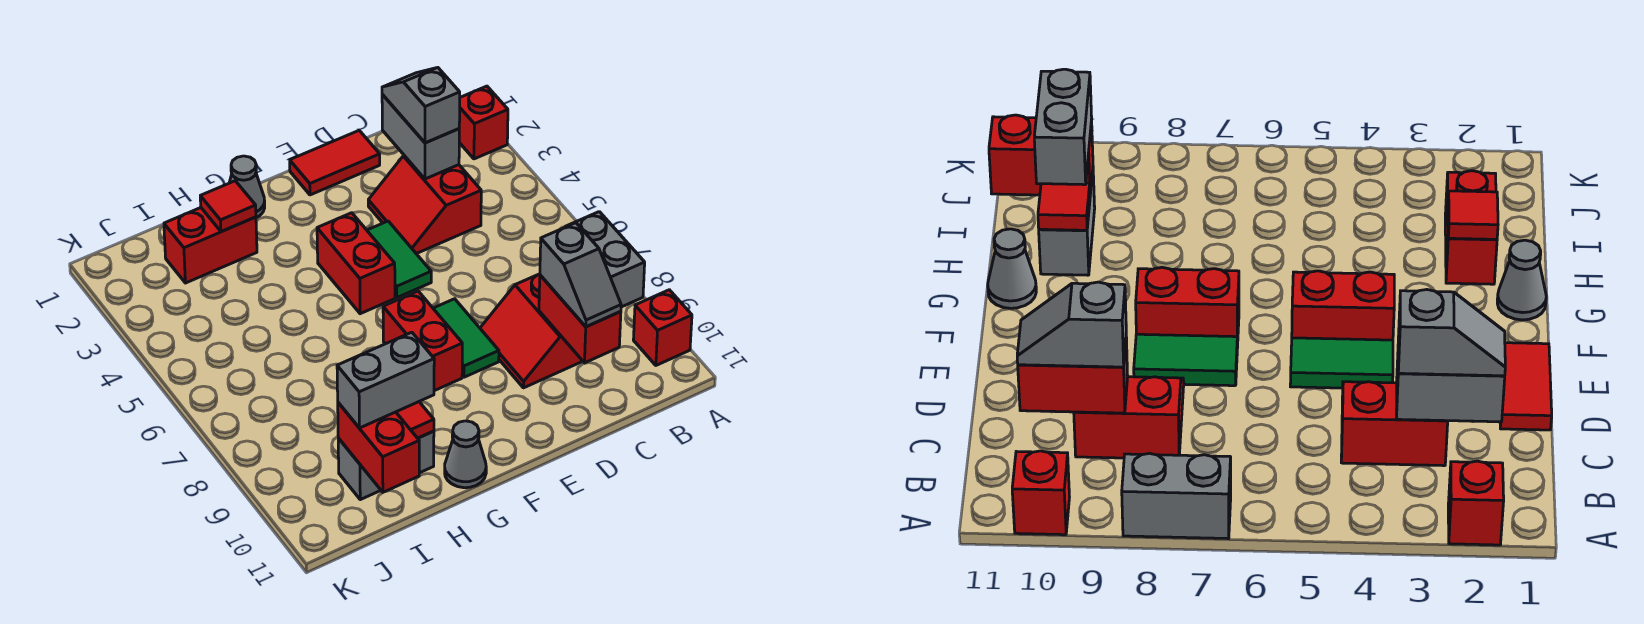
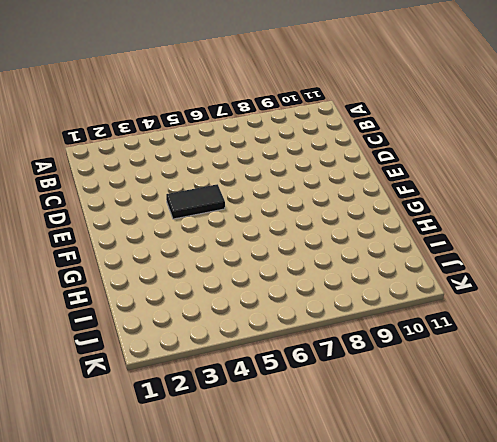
black tile E4:E5 level 1 -> green tile E4:E5 level 1
none -> red brick A2 level 1
none -> grey brick A7:A8 level 1
none -> red brick A10 level 1

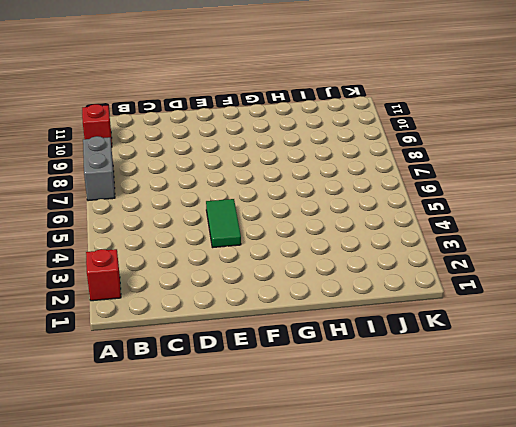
none -> red slope C3:D4 level 1 top C
none -> red slope C8:D9 level 1 top C
none -> red tile D1:E1 level 1

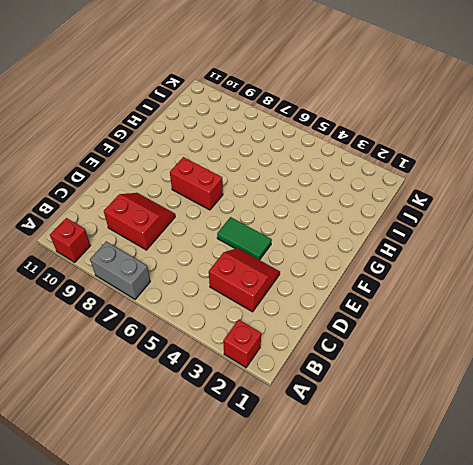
none -> red tile D1:E1 level 1
none -> green tile E7:E8 level 1
none -> red brick F4:F5 level 1

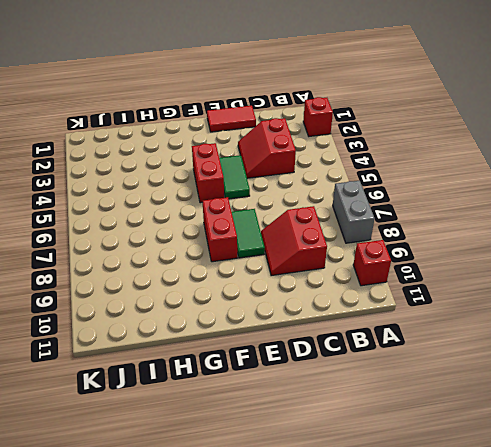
none -> grey cone G1 level 1
none -> grey cone G11 level 1
none -> red brick H2:I2 level 1

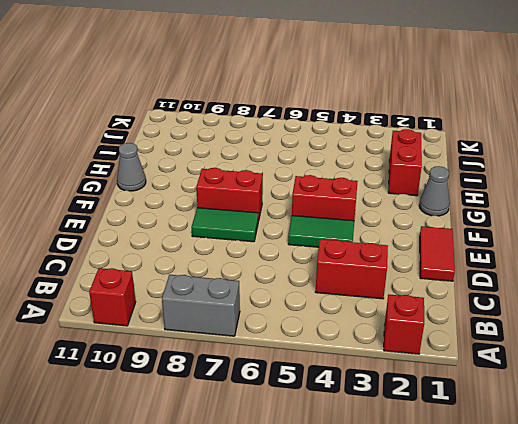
none -> red slope C8:D9 level 1 top C
none -> grey brick H10:I10 level 1
none -> grey brick C2:C3 level 2

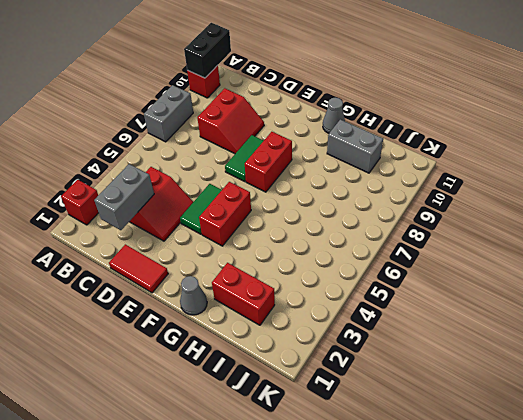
black brick A10:A11 level 2 -> none
none -> red brick C9:C10 level 2
none -> red tile H2 level 2
none -> red tile H10 level 2

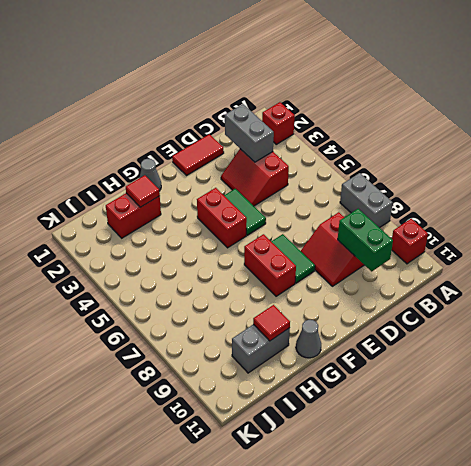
green brick C9:C10 level 2 -> red brick C9:C10 level 2
none -> red brick I10:I11 level 2
none -> grey slope C2:C3 level 3 top 3
none -> grey slope C9:C10 level 3 top 9

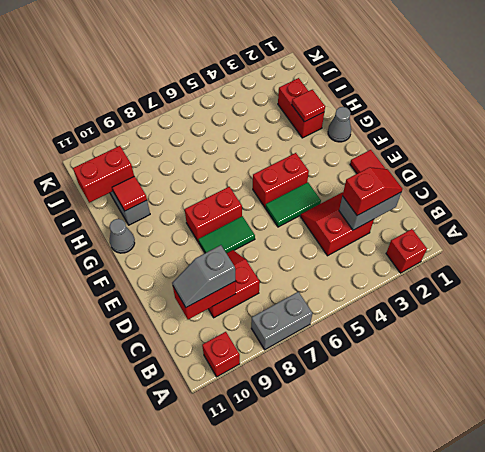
red slope C2:C3 level 3 top 3 -> grey slope C2:C3 level 3 top 3
none -> grey brick H10:I10 level 3

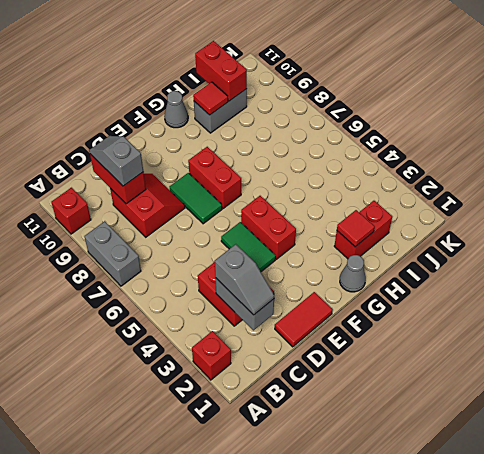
none -> grey brick H10:I10 level 3

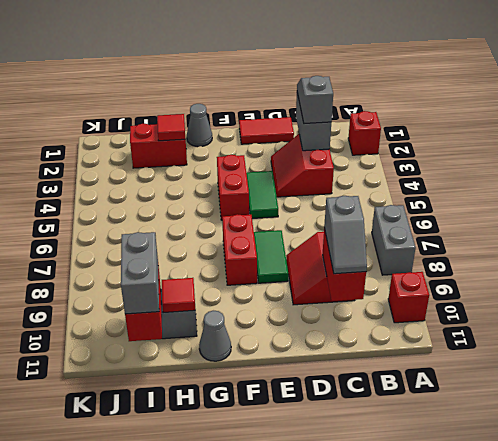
grey brick I10:I11 level 3 -> grey brick H10:I10 level 3

